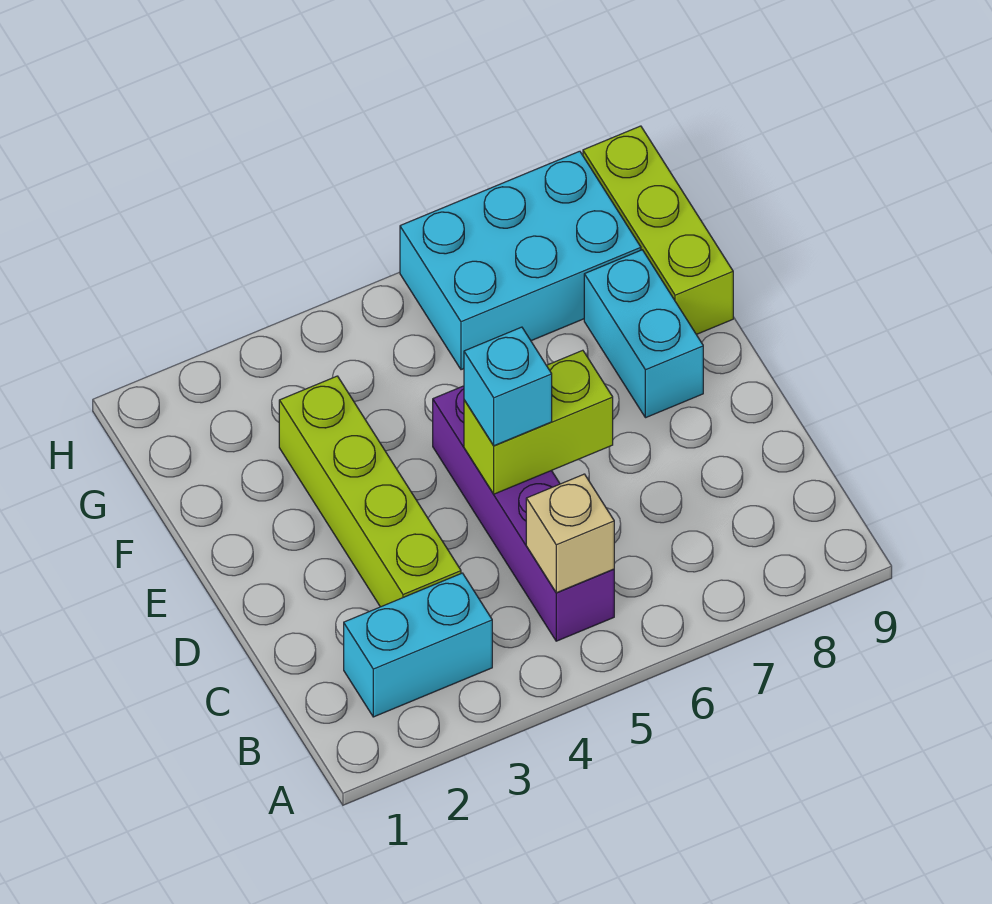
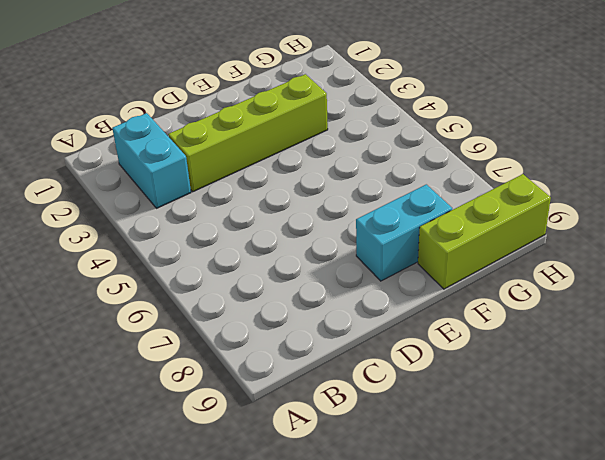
none -> purple brick B5:E5 level 1
none -> cyan brick G6:H8 level 1

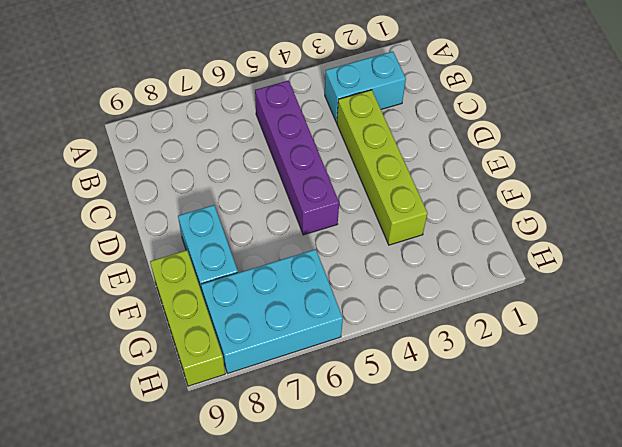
none -> tan brick B5 level 2
none -> lime brick D5:D6 level 2

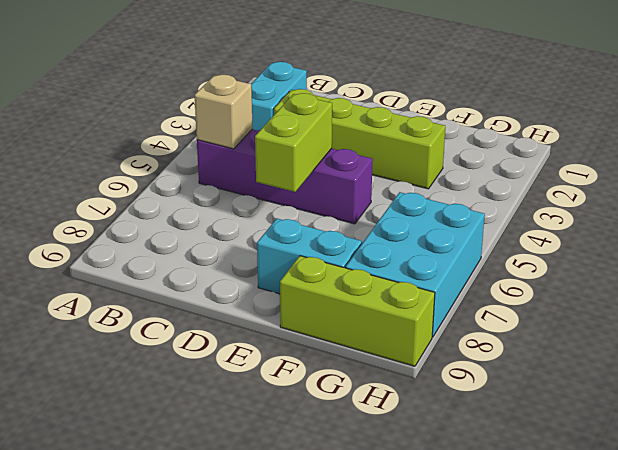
none -> cyan brick D5 level 3

